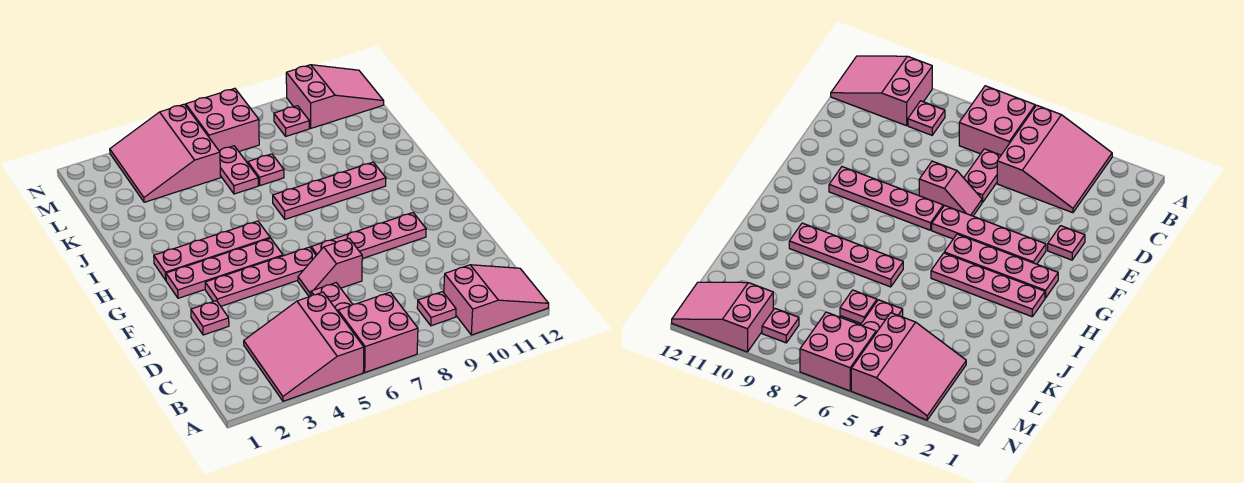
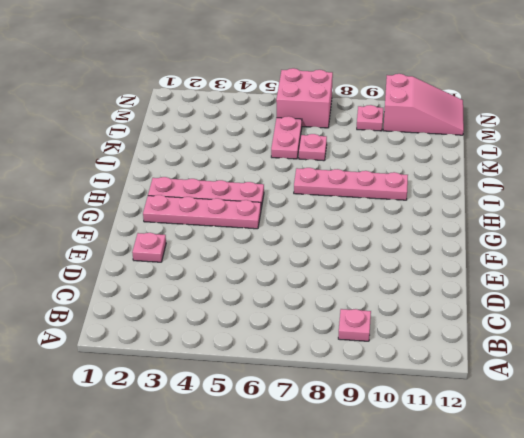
none -> pink slope A3:C5 level 1 top 5
none -> pink brick A6:B7 level 1
none -> pink slope A10:B12 level 1 top 10

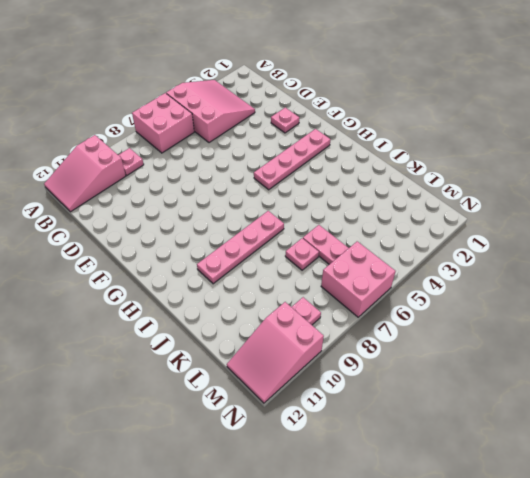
none -> pink plate C6:D6 level 1
none -> pink slope E6:E7 level 1 top 7
none -> pink plate F3:F6 level 1

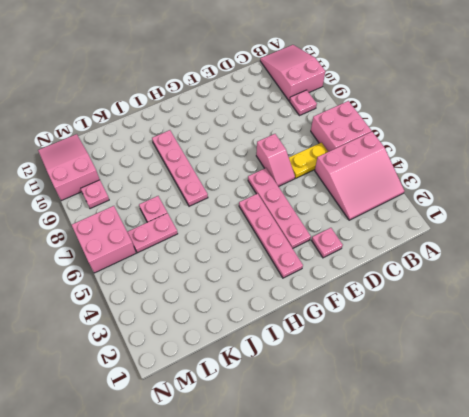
yellow plate C6:D6 level 1 -> pink plate C6:D6 level 1
none -> pink plate F7:F10 level 1
none -> pink plate H2:H5 level 1
none -> pink slope L3:N5 level 1 top 5

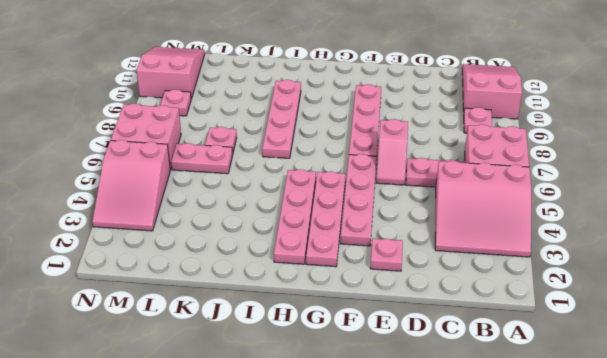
pink slope M3:N5 level 1 top 5 -> pink slope L3:N5 level 1 top 5

